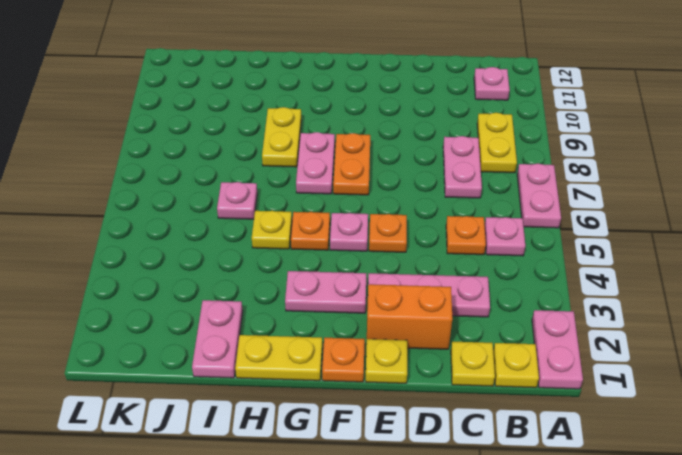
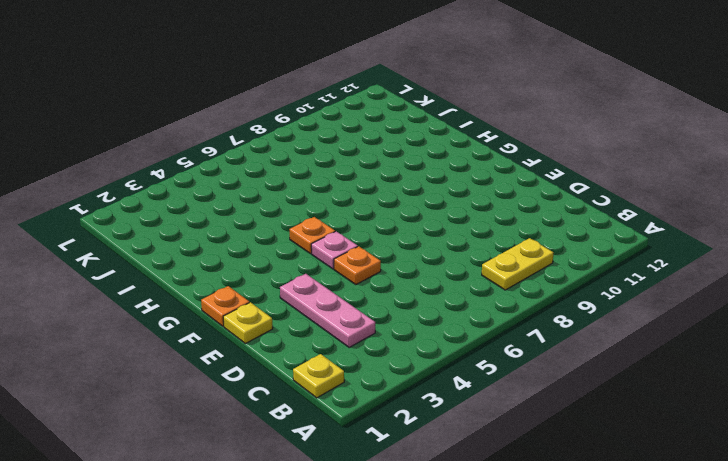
none -> pink plate A1:A2 level 1
none -> pink plate A6:A7 level 1
none -> pink plate B5 level 1

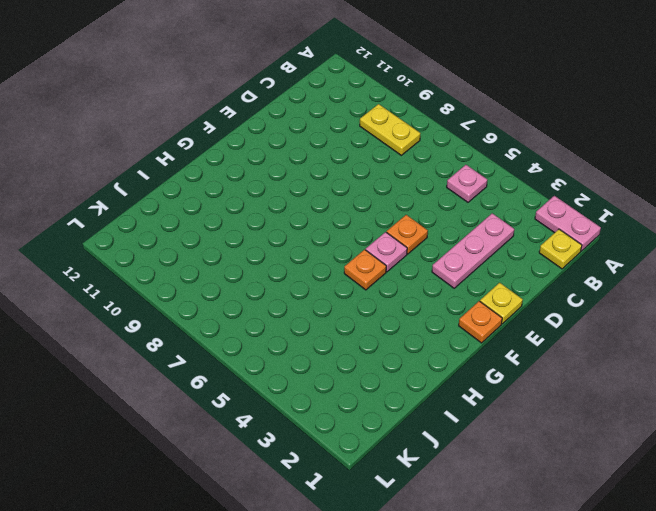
none -> pink plate A6:A7 level 1
none -> pink plate B11 level 1
none -> yellow plate C1 level 1

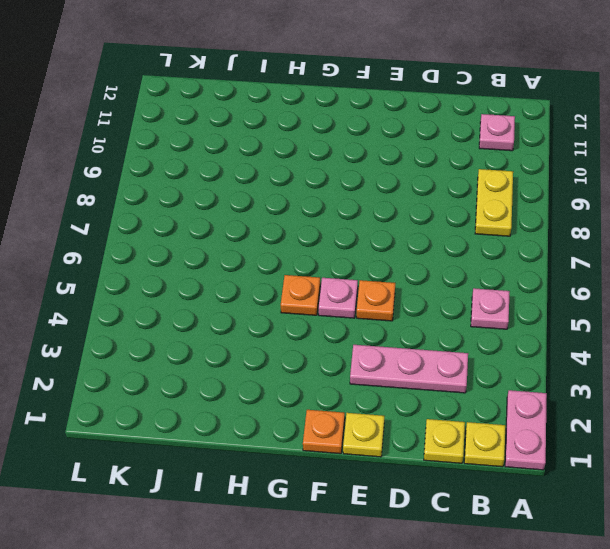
none -> pink plate A6:A7 level 1
none -> orange plate C5 level 1
none -> pink plate C7:C8 level 1

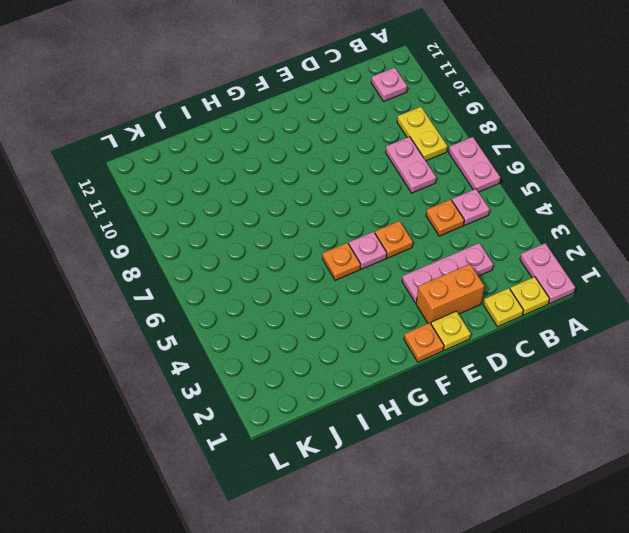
none -> pink plate F3:G3 level 1
none -> orange plate F7:F8 level 1
none -> yellow plate G1:H1 level 1

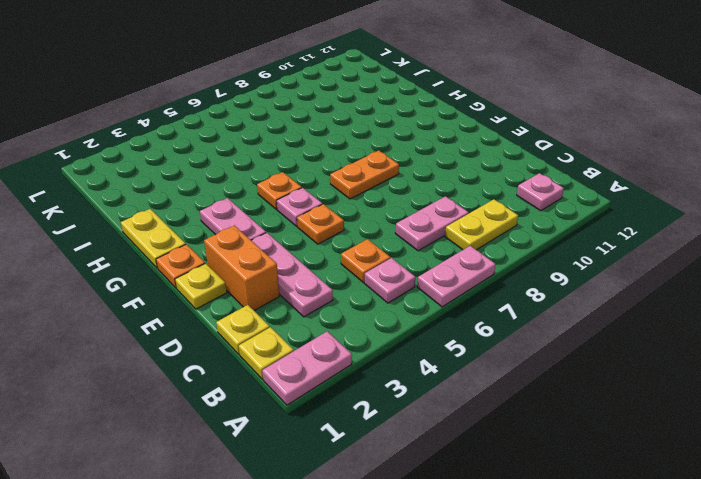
none -> pink plate G7:G8 level 1
none -> yellow plate H5 level 1
none -> yellow plate H8:H9 level 1

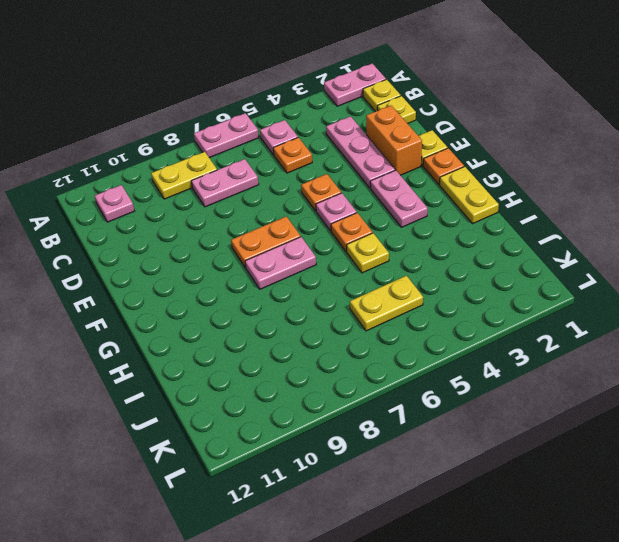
yellow plate J5:J6 level 1 -> yellow plate H8:H9 level 1
none -> pink plate I1:I2 level 1
none -> pink plate I6 level 1

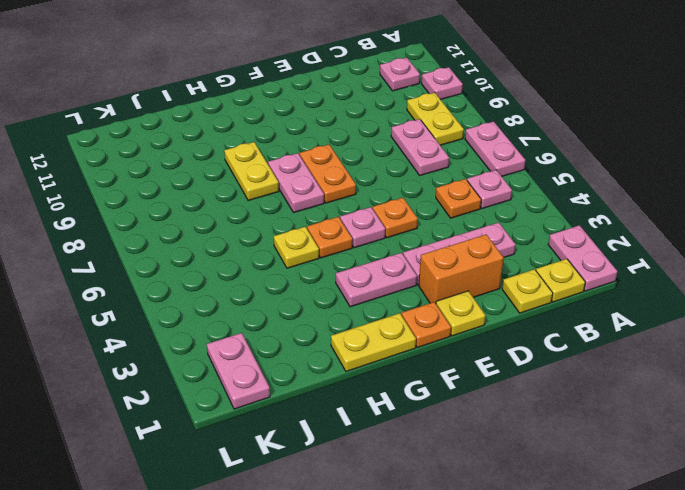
pink plate A10 level 1 -> pink plate I6 level 1
pink plate K1:K2 level 1 -> pink plate I1:I2 level 1

